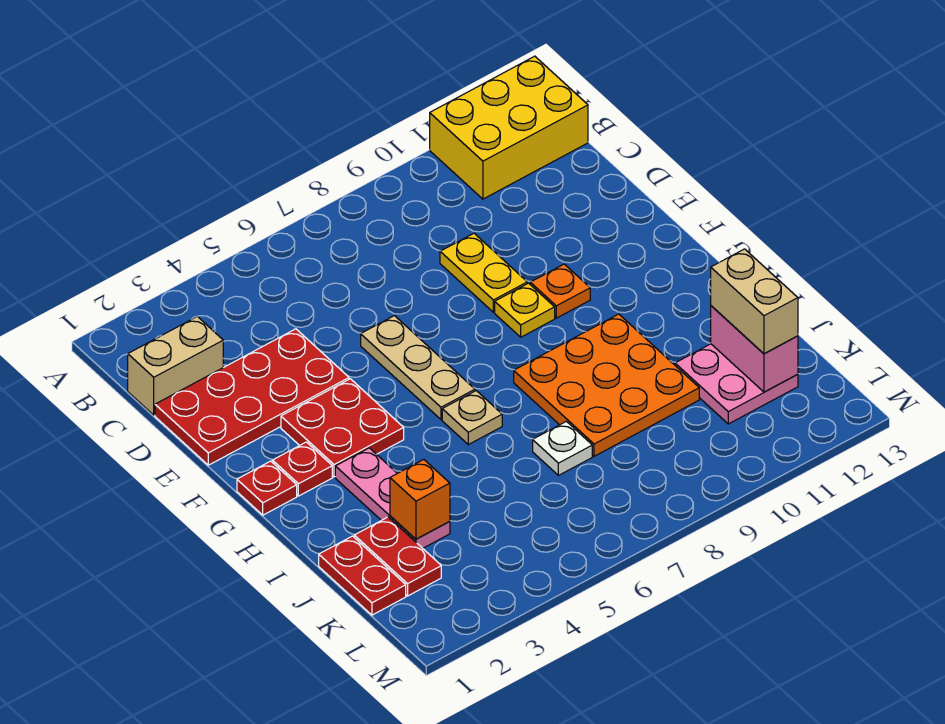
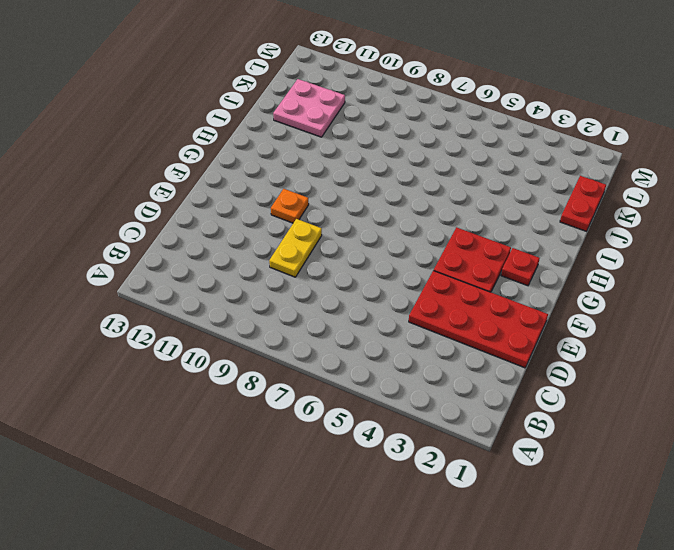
none -> yellow brick A11:B13 level 1
none -> tan brick C1:C2 level 1
none -> tan plate E6:G6 level 1

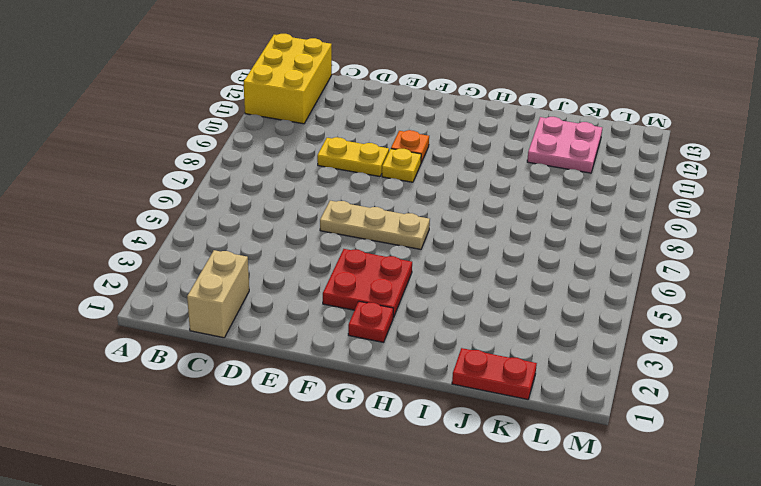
none -> red plate D1:E4 level 1
none -> red plate G1 level 1
none -> pink plate H3:J3 level 1

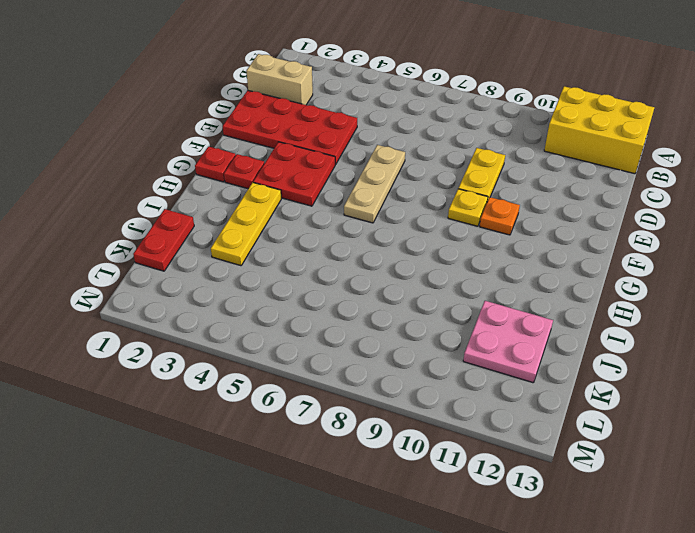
yellow plate H3:J3 level 1 -> pink plate H3:J3 level 1
none -> tan plate H6 level 1
none -> orange plate H8:J10 level 1
none -> red plate J2:K2 level 1

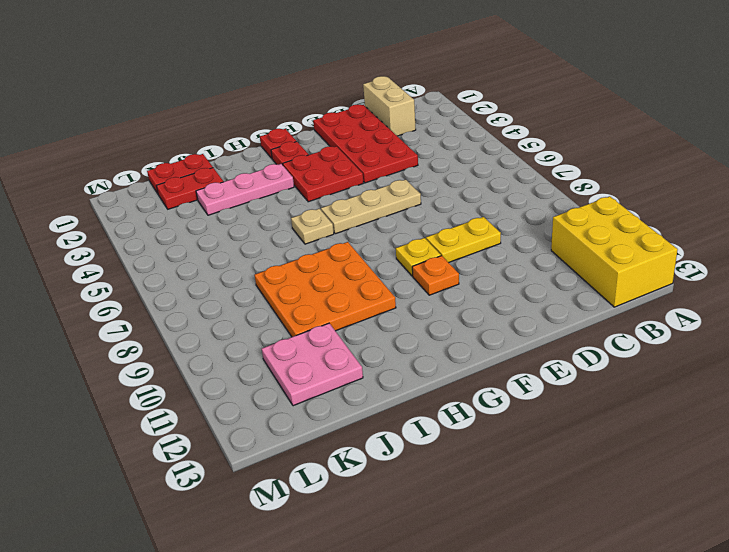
none -> white plate J7 level 1
none -> orange brick J3 level 2
none -> pink brick J12:K12 level 2

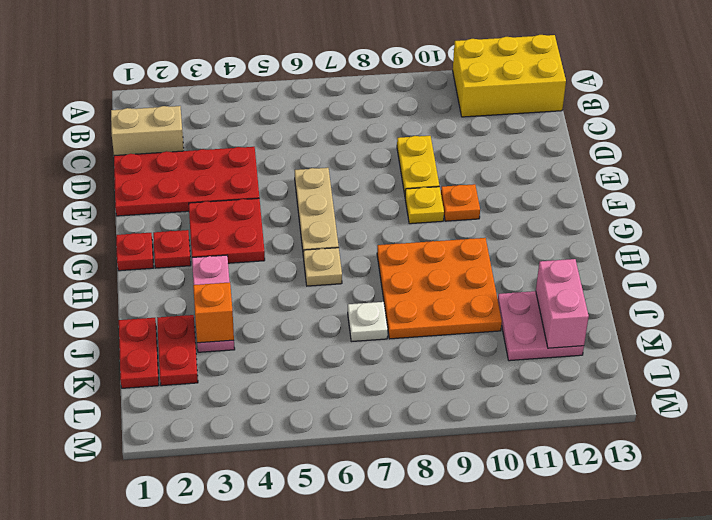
none -> tan brick J12:K12 level 3

